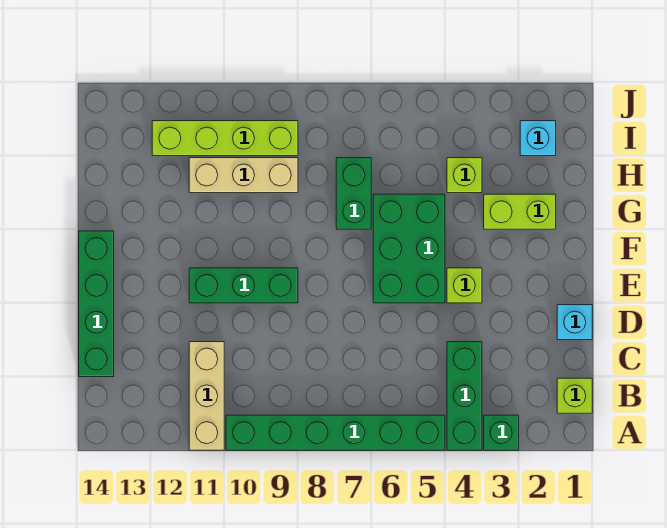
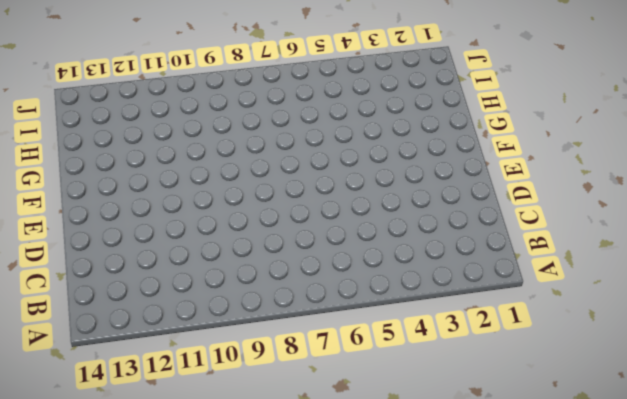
none -> green brick A3 level 1
none -> green brick A4:C4 level 1
none -> green brick A5:A10 level 1

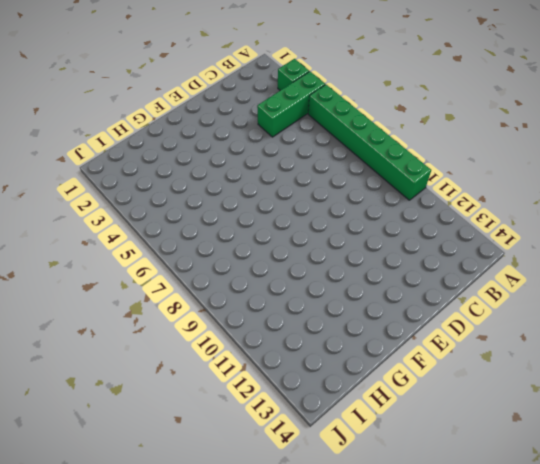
none -> tan brick A11:C11 level 1
none -> lime brick B1 level 1
none -> green brick C14:F14 level 1

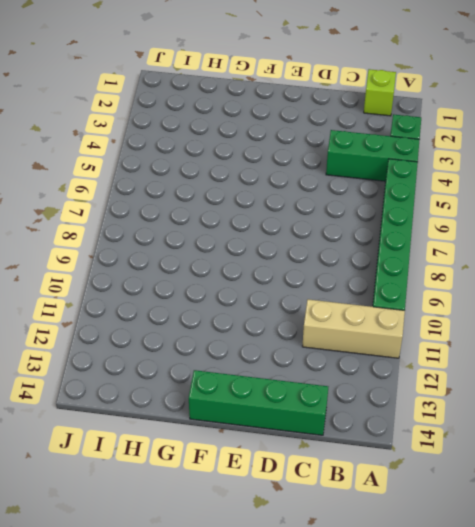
none -> cyan brick D1 level 1
none -> lime brick E4 level 1
none -> green brick E5:G6 level 1

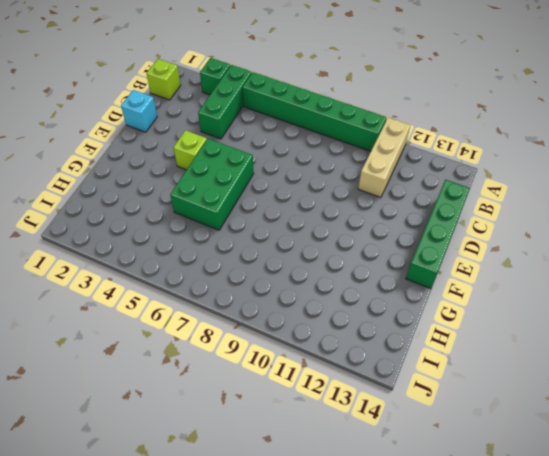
none -> green brick E9:E11 level 1
none -> lime brick G2:G3 level 1
none -> green brick G7:H7 level 1

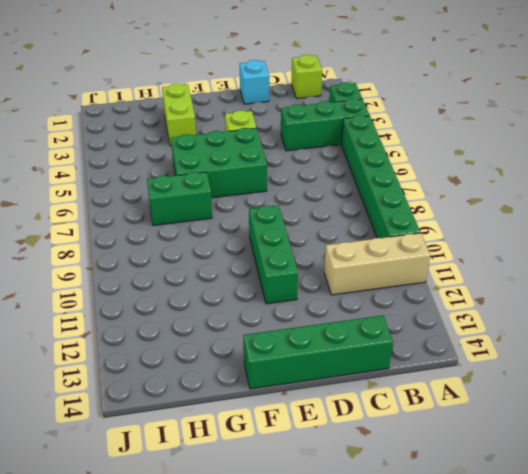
none -> lime brick H4 level 1
none -> tan brick H9:H11 level 1
none -> cyan brick I2 level 1

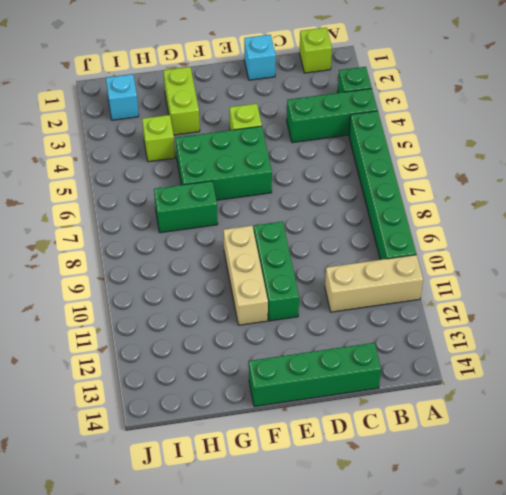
tan brick F9:F11 level 1 -> tan brick H9:H11 level 1
none -> lime brick I9:I12 level 1

